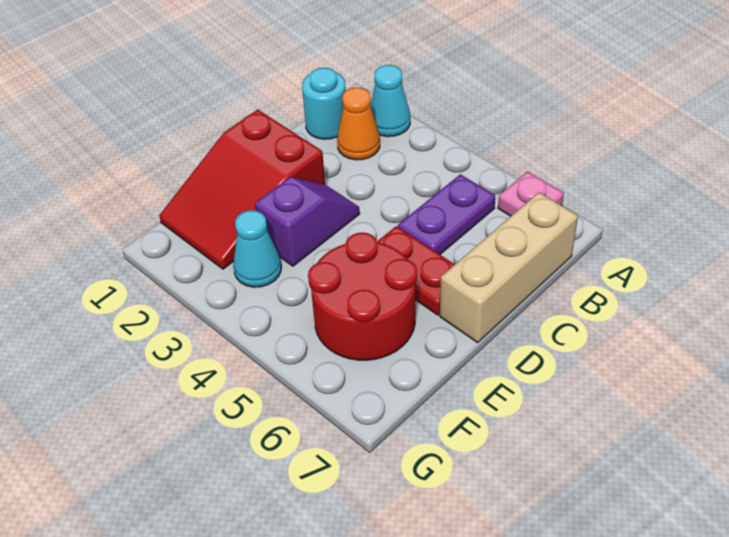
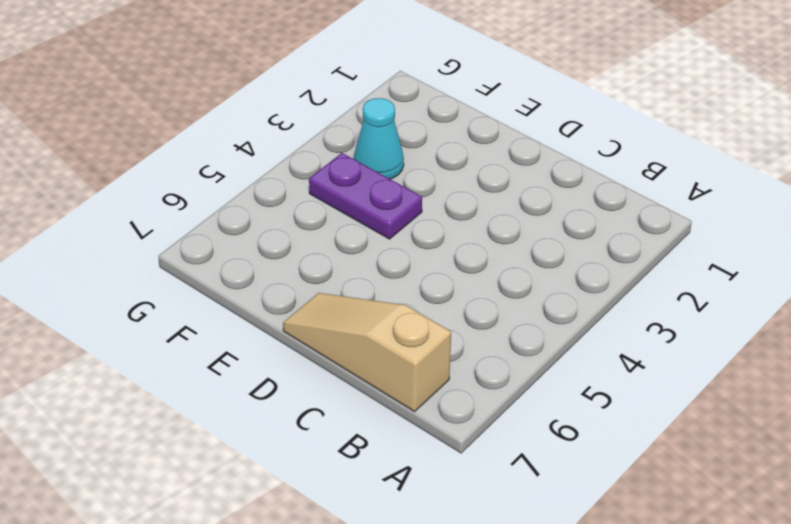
tan slope B7:D7 level 1 top B -> tan brick B7:D7 level 1
purple plate E4:F4 level 1 -> purple plate B5:C5 level 1
none -> cyan cone A2 level 1
none -> pink plate A6 level 1

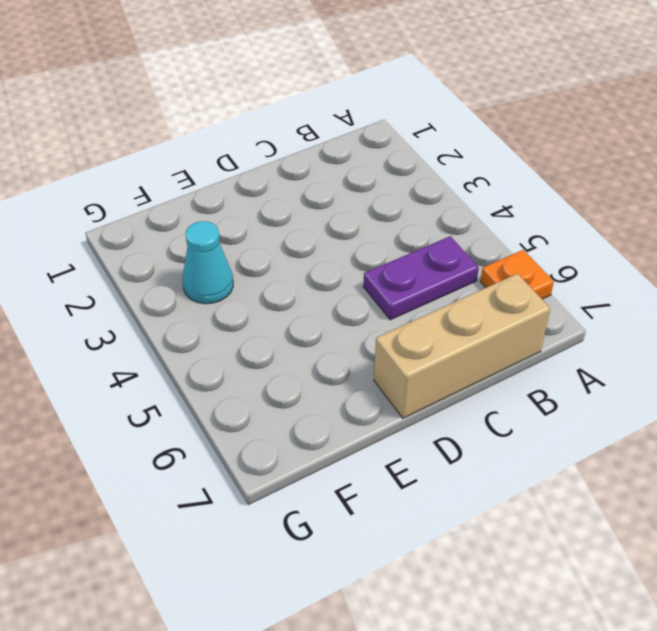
orange plate A6 level 1 -> pink plate A6 level 1
none -> cyan cone A2 level 1
none -> cyan round brick B1 level 1

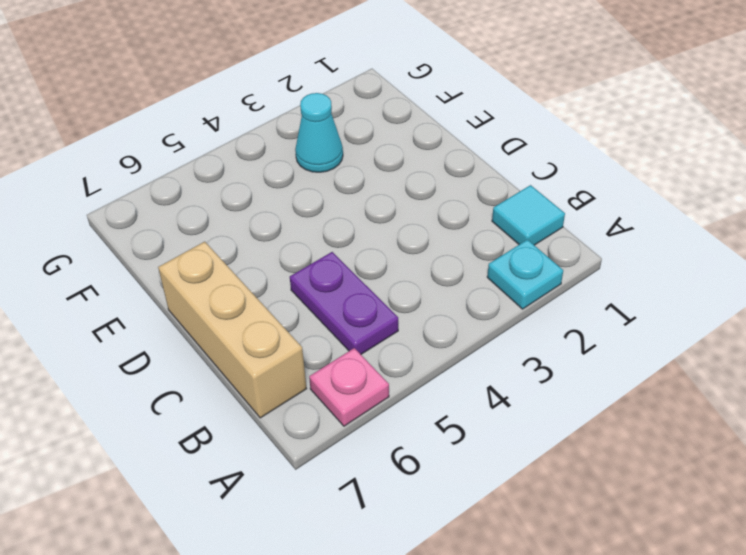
cyan plate A2 level 1 -> cyan cone A2 level 1
cyan tile B1 level 1 -> cyan round brick B1 level 1
none -> orange cone B2 level 1
none -> red slope D1:F2 level 1 top D

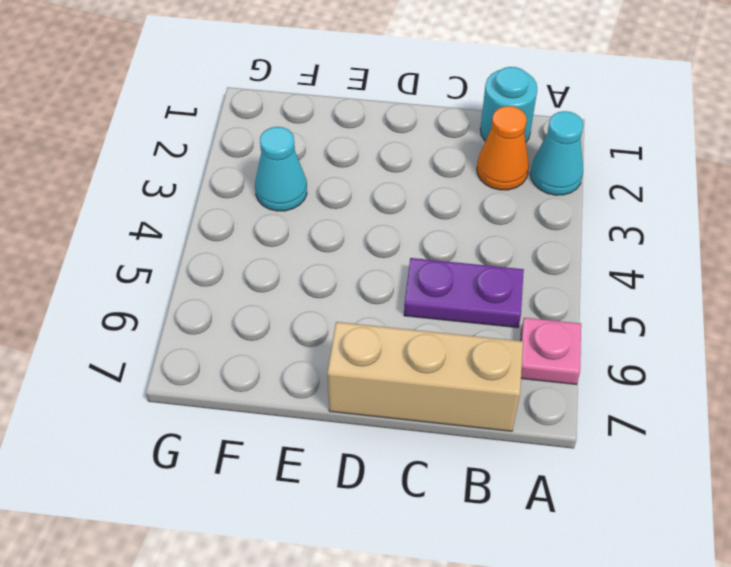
none -> red slope D1:F2 level 1 top D
none -> purple slope D3:E3 level 1 top E

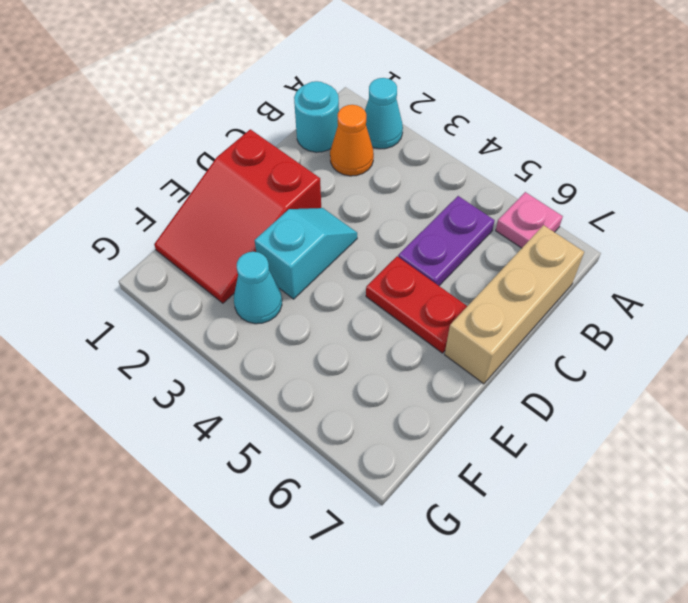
cyan slope D3:E3 level 1 top E -> purple slope D3:E3 level 1 top E
none -> red round brick E5:F6 level 1

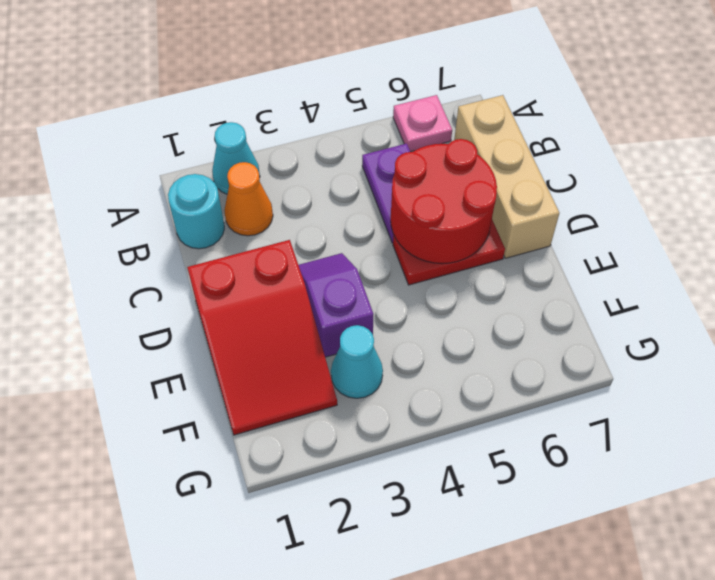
red round brick C5:D6 level 2 -> red round brick E5:F6 level 1

